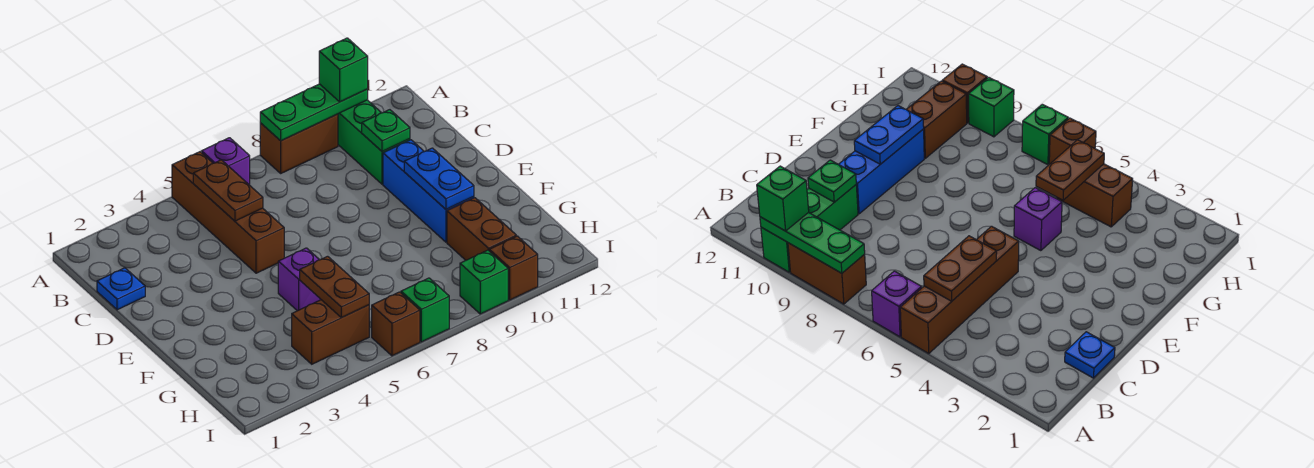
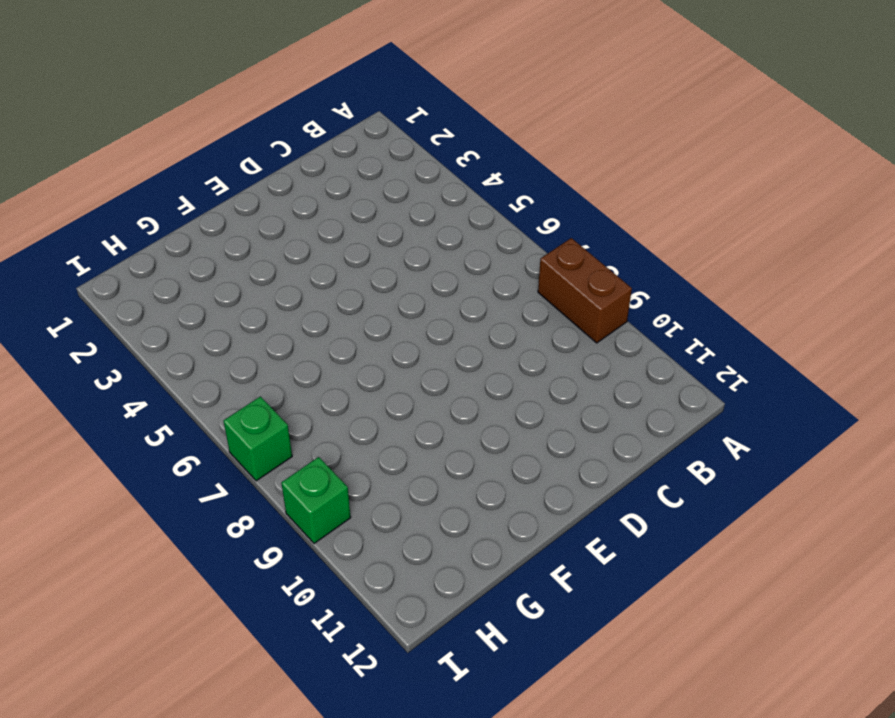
none -> brown brick A5:D5 level 1
none -> purple brick A6 level 1
none -> green brick A10:C10 level 1

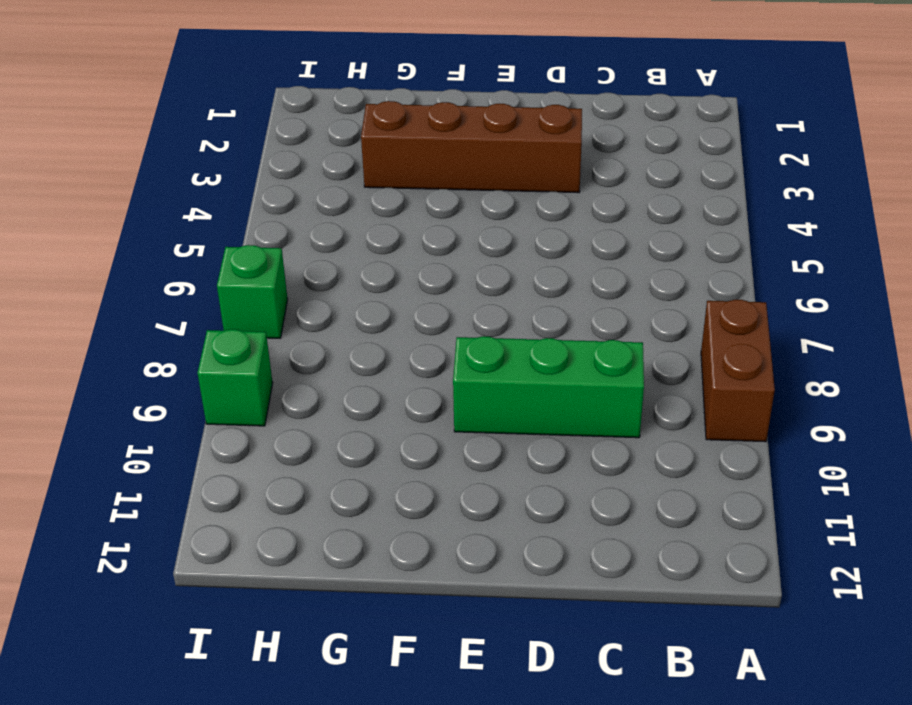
green brick C9:E9 level 1 -> green brick A10:C10 level 1
brown brick D3:G3 level 1 -> brown brick A5:D5 level 1
none -> purple brick A6 level 1
none -> blue plate C1 level 1
none -> blue brick D10:F10 level 1

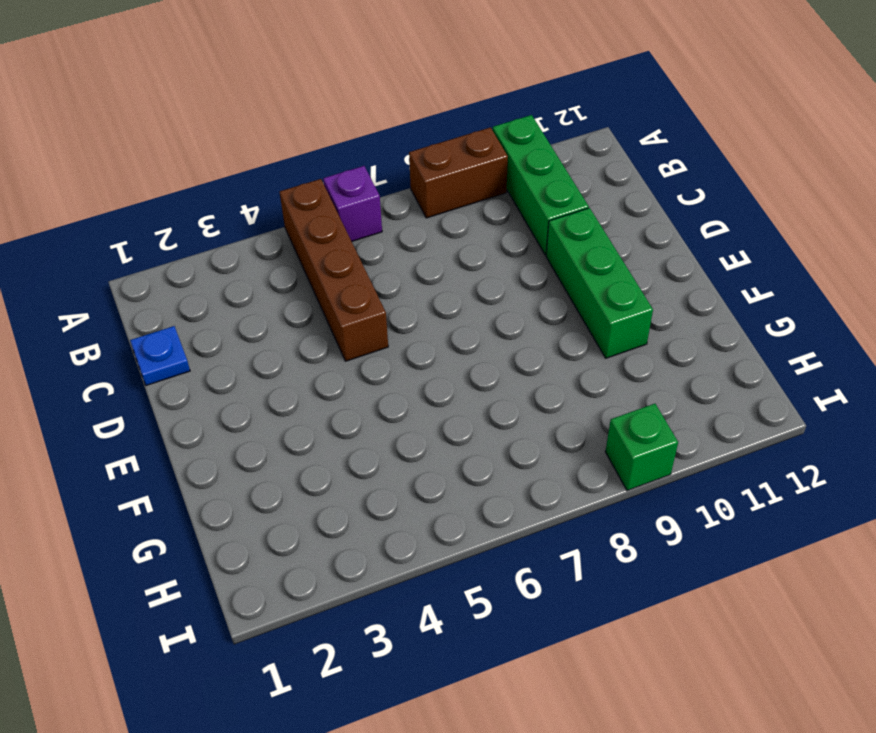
green brick D10:F10 level 1 -> blue brick D10:F10 level 1
none -> purple brick F5 level 1
none -> brown brick G10:H10 level 1
none -> brown brick H4:H5 level 1

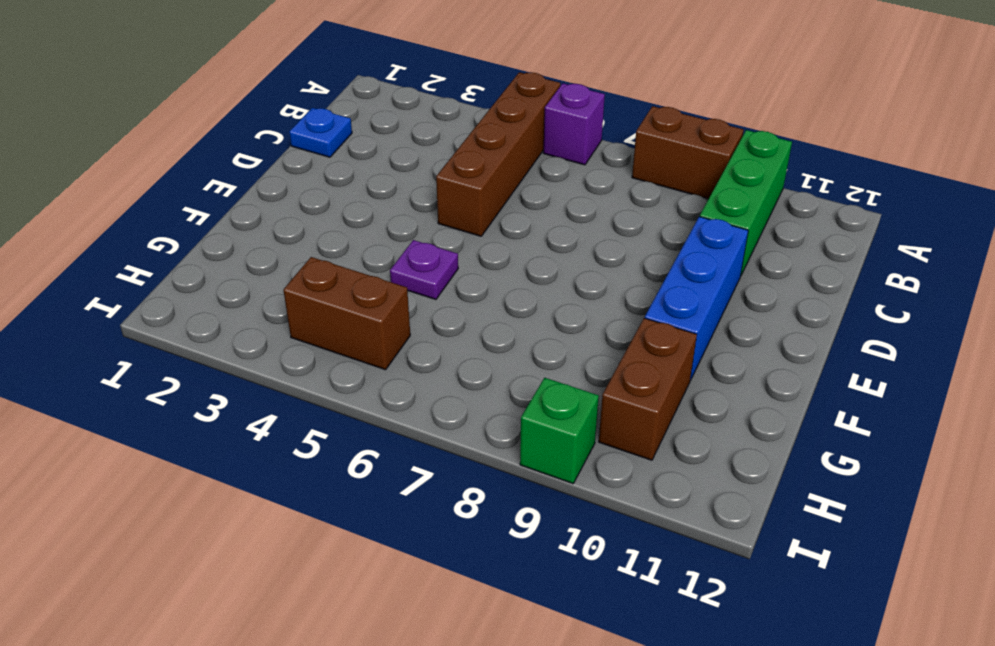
purple plate F5 level 1 -> purple brick F5 level 1
none -> brown brick I6 level 1
none -> green brick I7 level 1
none -> brown brick I10 level 1

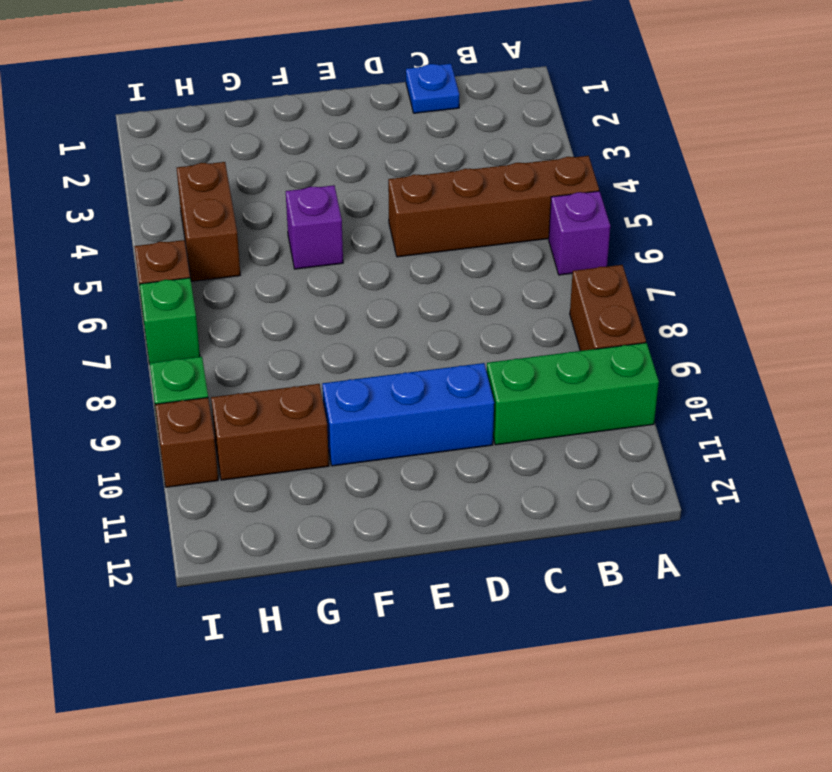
none -> green plate A8:A10 level 2
none -> brown plate B5:C5 level 2
none -> green plate C10 level 2

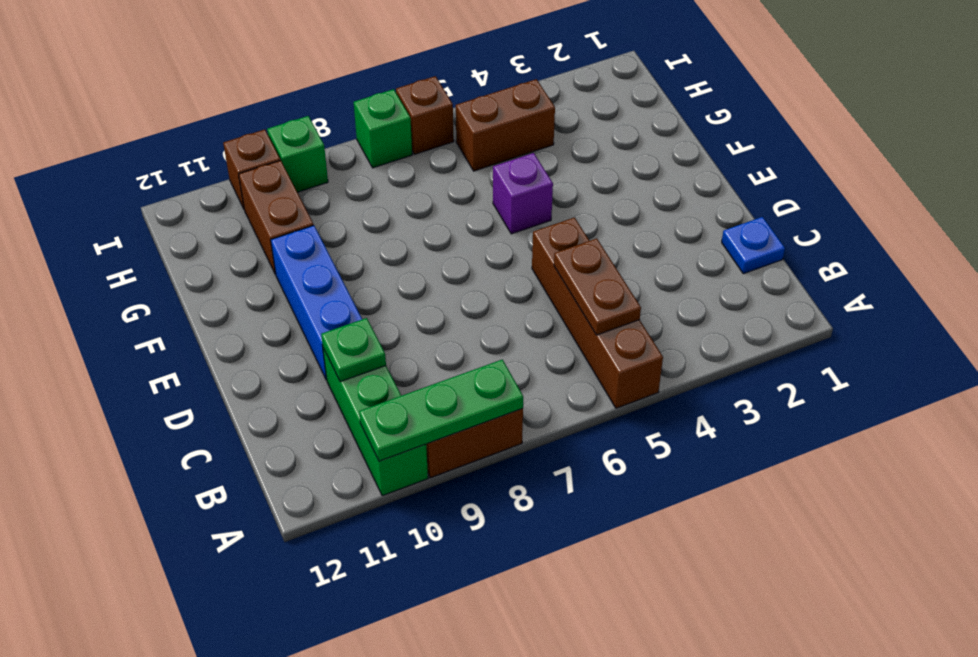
none -> purple brick A6 level 1
none -> blue plate E10:F10 level 2
none -> brown plate G5:H5 level 2

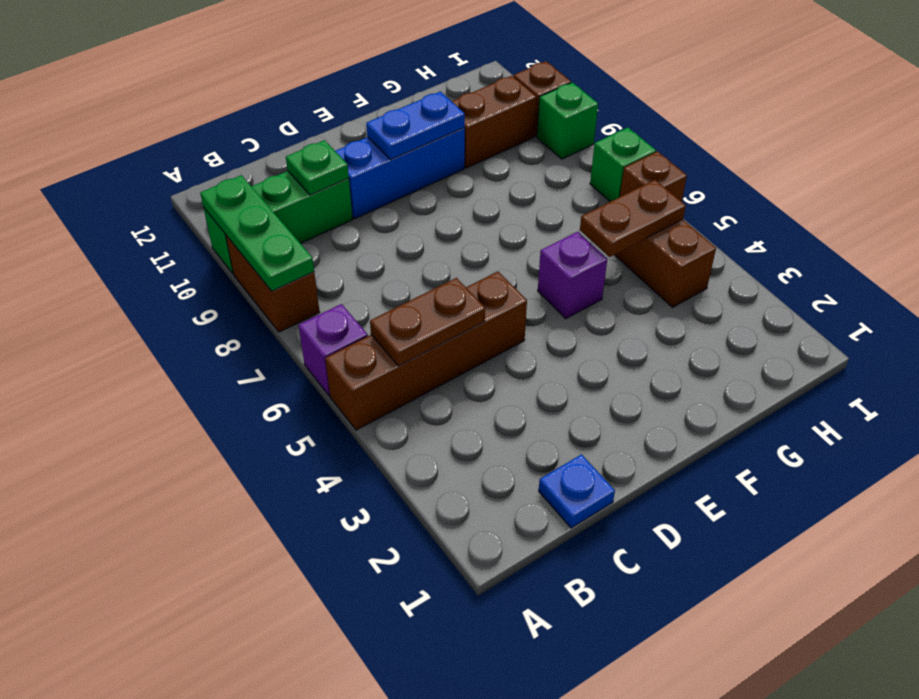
none -> green brick A10 level 3

